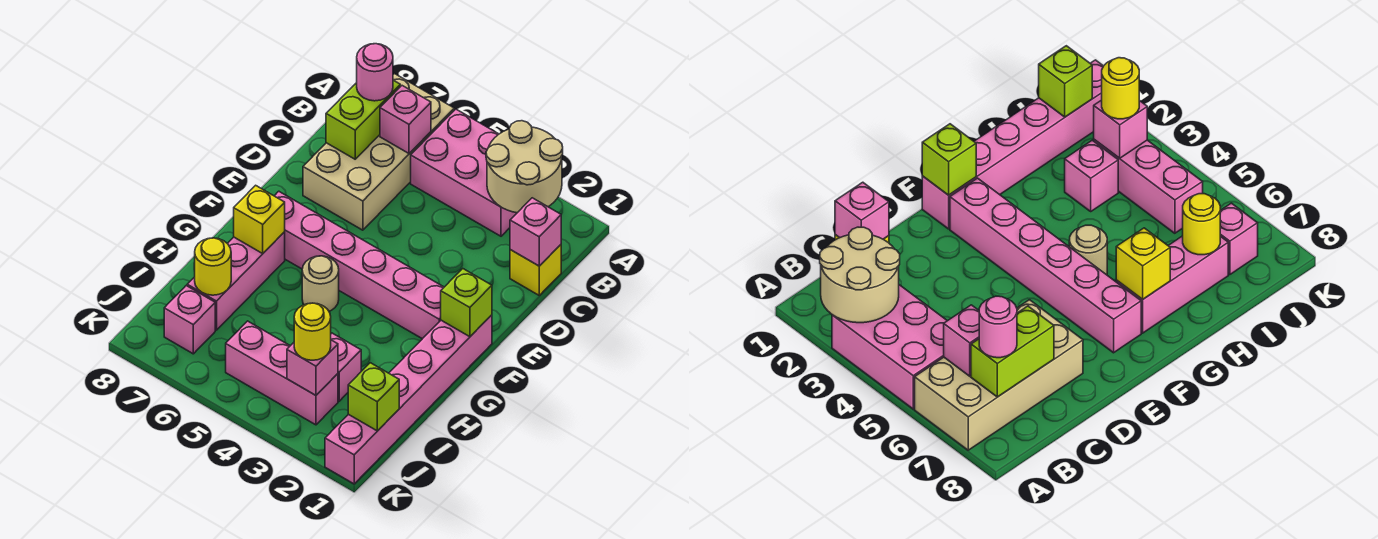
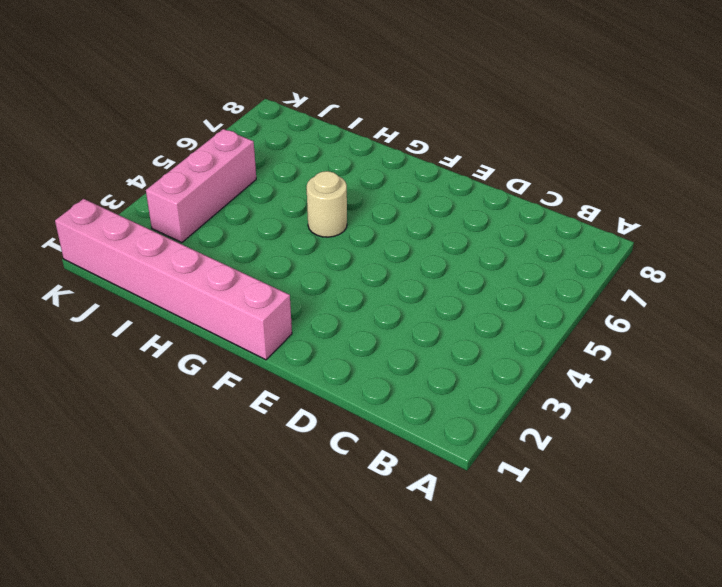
none -> pink brick A3:B5 level 1
none -> tan brick A6:D7 level 1
none -> yellow brick C1 level 1

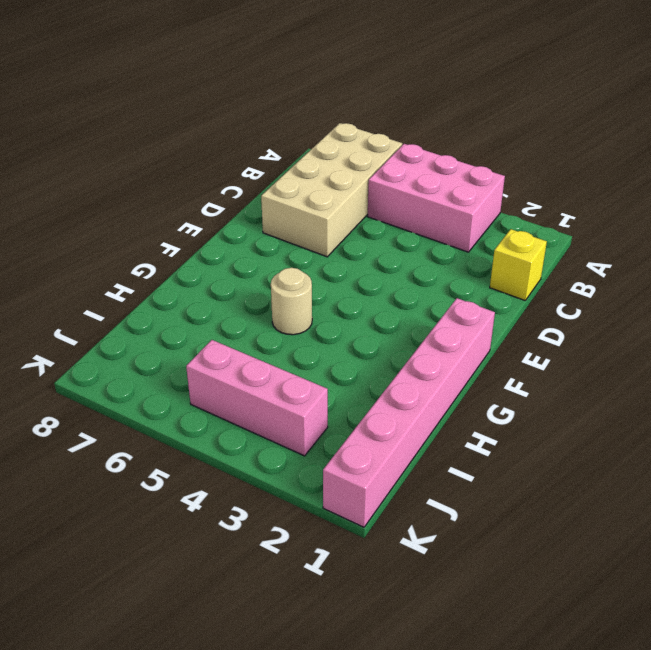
none -> pink brick F2:F7 level 1
none -> pink brick G7:I7 level 1
none -> pink brick I3 level 1

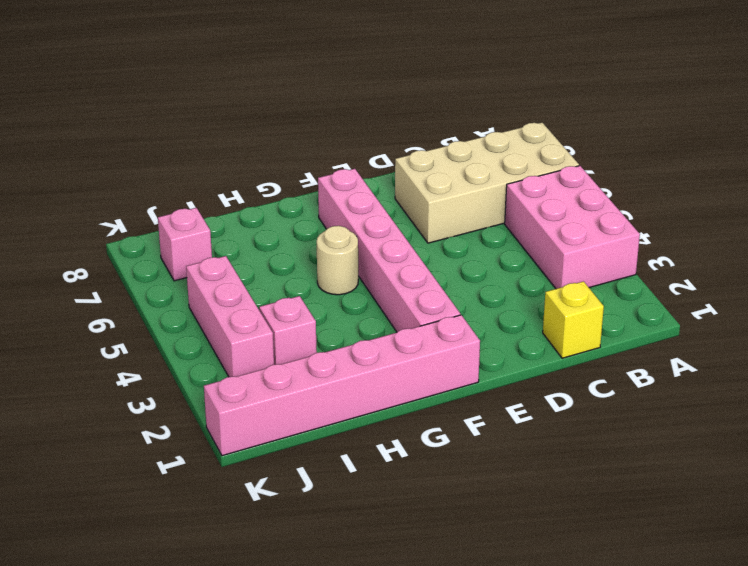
none -> pink brick G7:I7 level 1
none -> tan round brick A2:B3 level 2
none -> pink brick B6 level 2

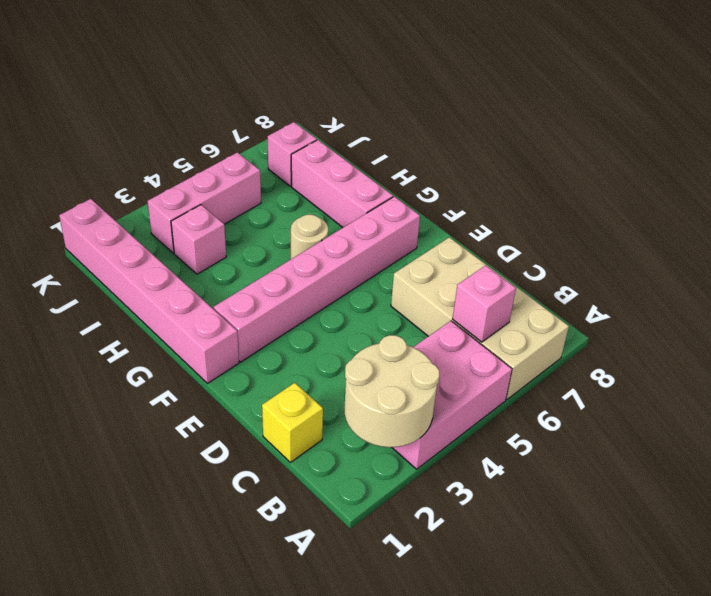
none -> lime brick B7:C7 level 2
none -> pink brick C1 level 2
none -> lime brick F1 level 2

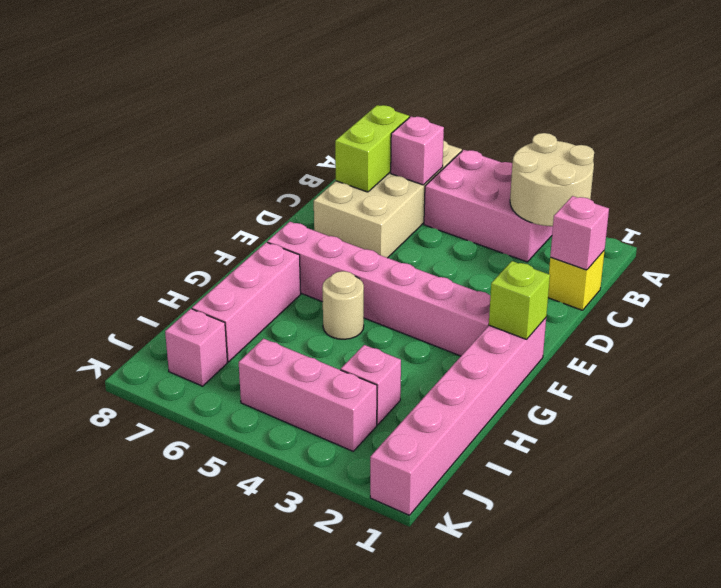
none -> yellow brick G7 level 2
none -> yellow round brick I7 level 2
none -> lime brick J1 level 2

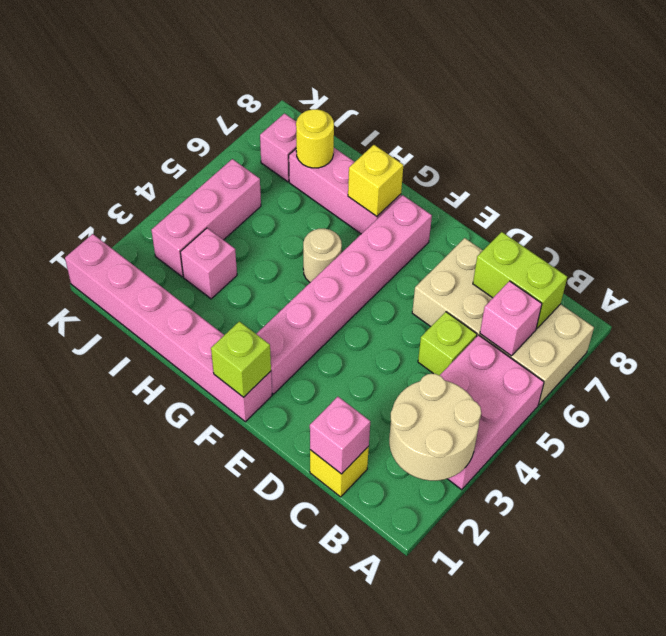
lime brick C5 level 1 -> lime brick J1 level 2
none -> pink brick J3 level 2
none -> pink round brick B7 level 3
none -> yellow round brick J3 level 3

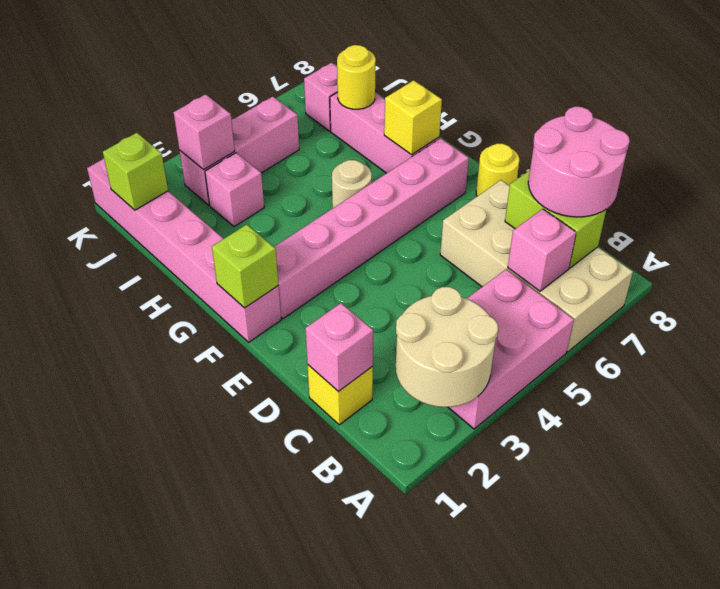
pink round brick B7:C8 level 3 -> pink round brick B7 level 3
yellow round brick E8 level 1 -> yellow round brick J3 level 3

